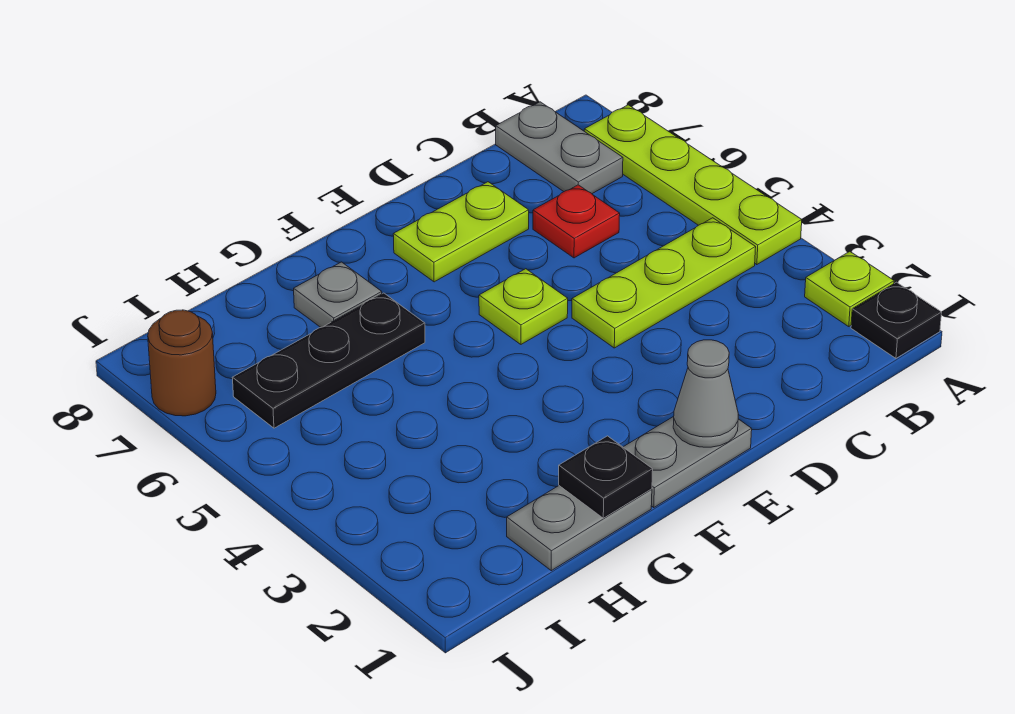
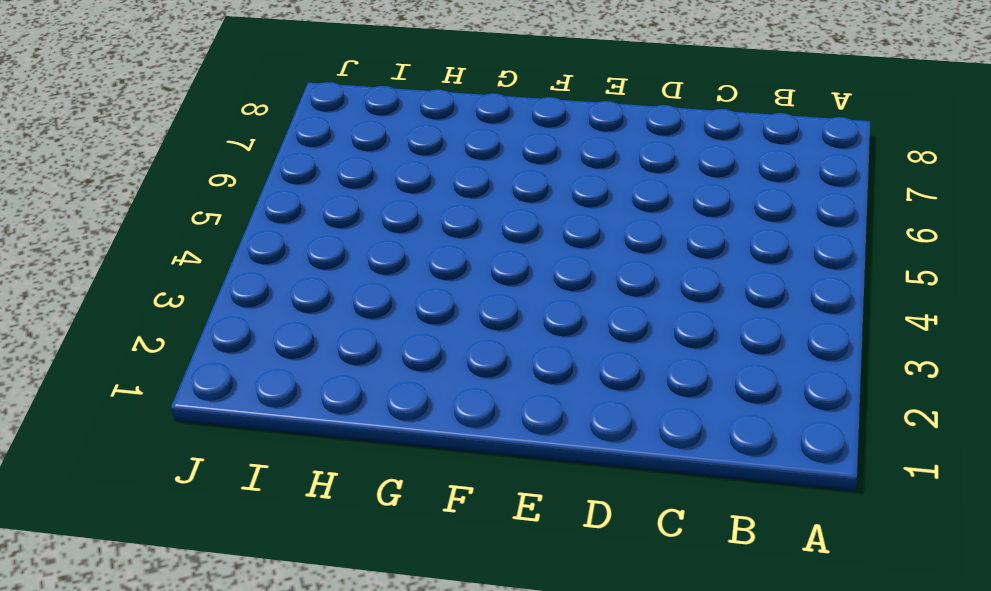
none -> black plate A1 level 1
none -> lime plate A2 level 1
none -> lime plate A4:A7 level 1

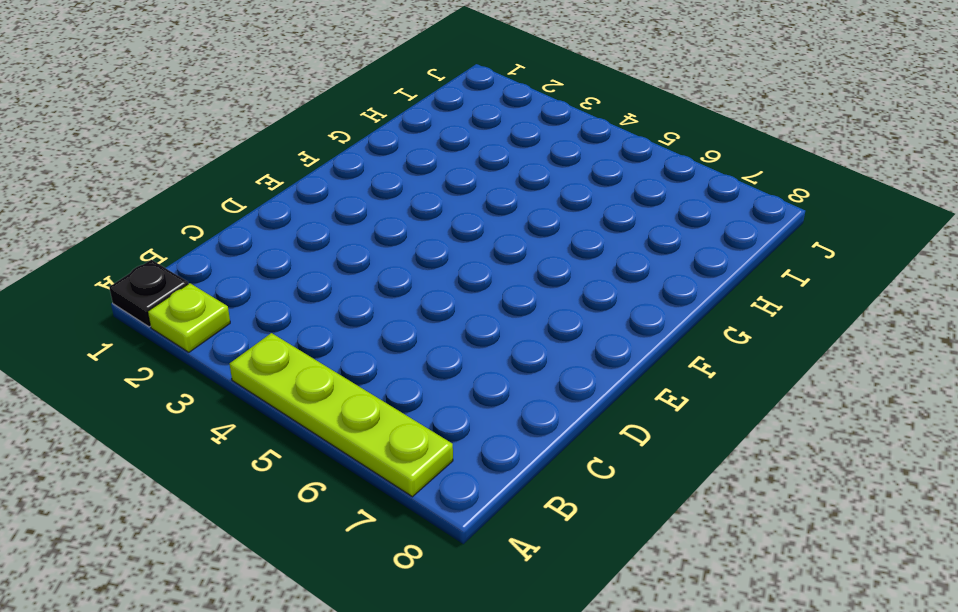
none -> lime plate B4:D4 level 1
none -> grey plate B7:B8 level 1
none -> red plate C6 level 1

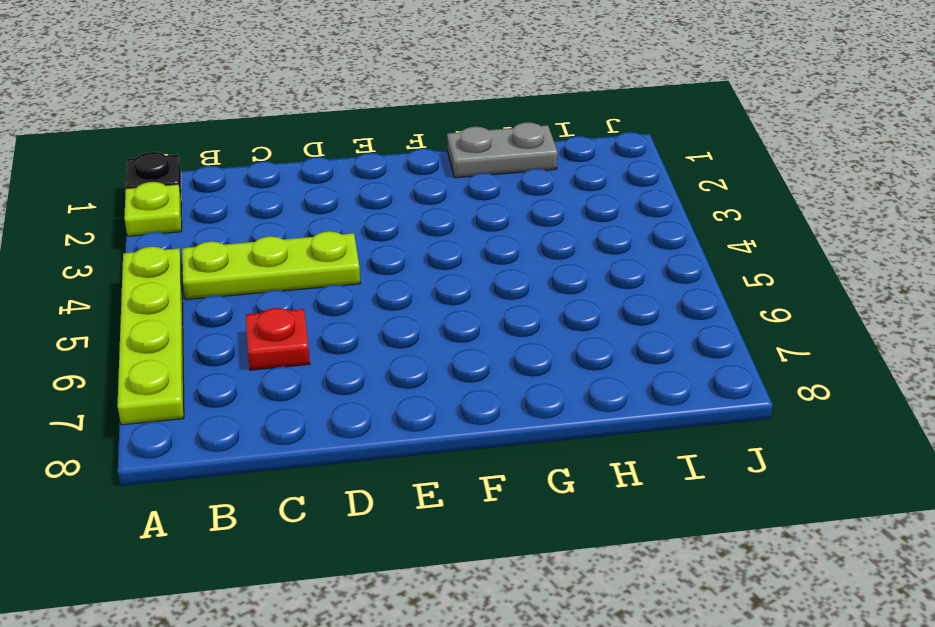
none -> grey plate B7:B8 level 1
none -> lime plate D7:E7 level 1
none -> grey plate E1:F1 level 1

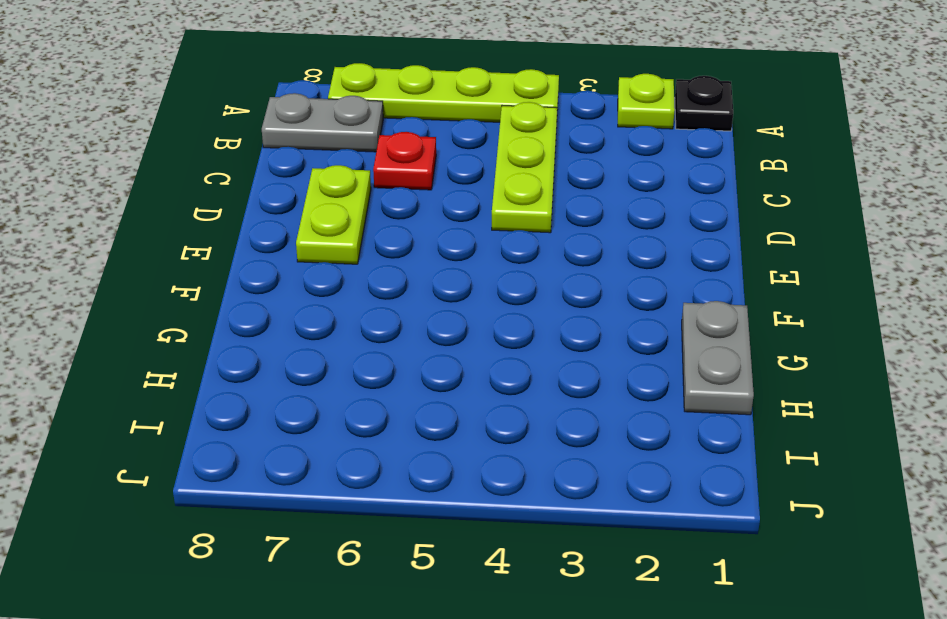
none -> grey plate E1:F1 level 1
none -> lime plate E5 level 1
none -> black plate G6:I6 level 1

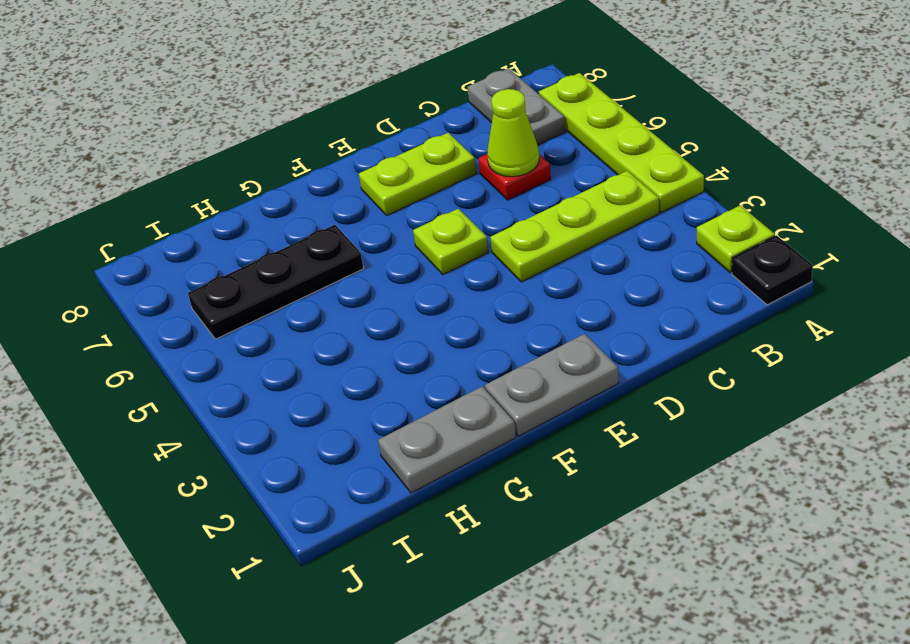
lime cone C6 level 2 -> none
none -> grey plate G7 level 1
none -> brown round brick J7 level 1
none -> grey cone E1 level 2

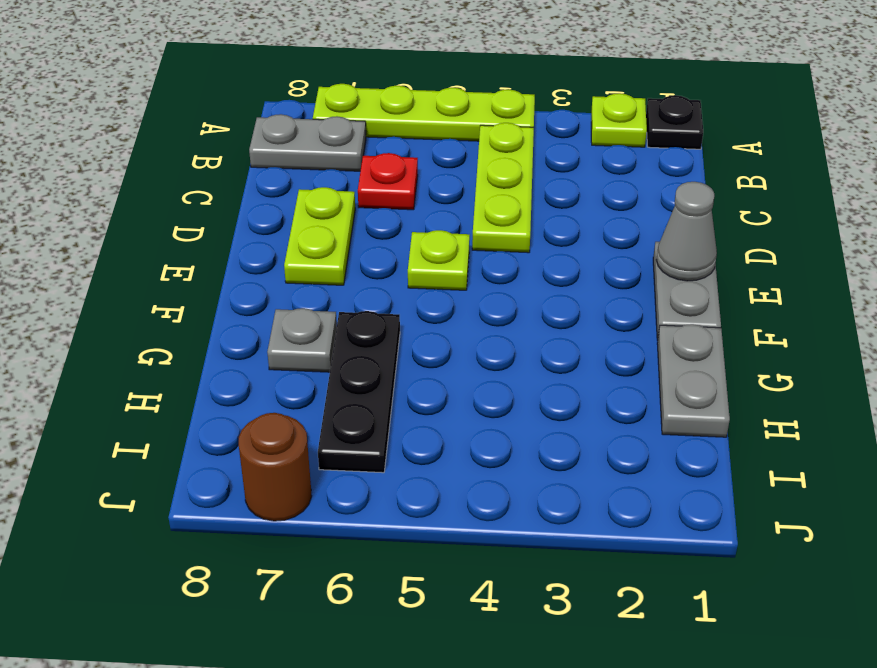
none -> black plate G1 level 2

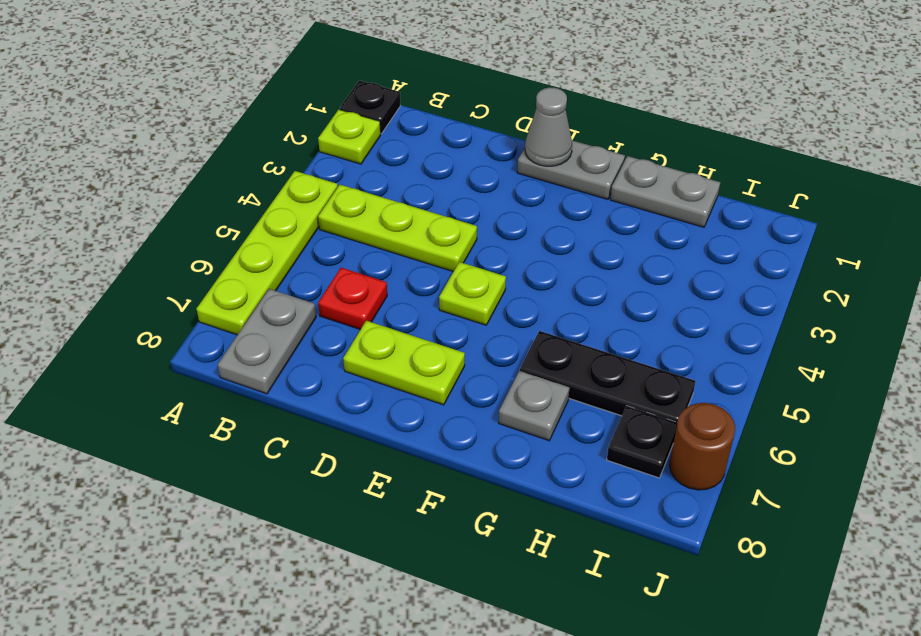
black plate I7 level 1 -> black plate G1 level 2

